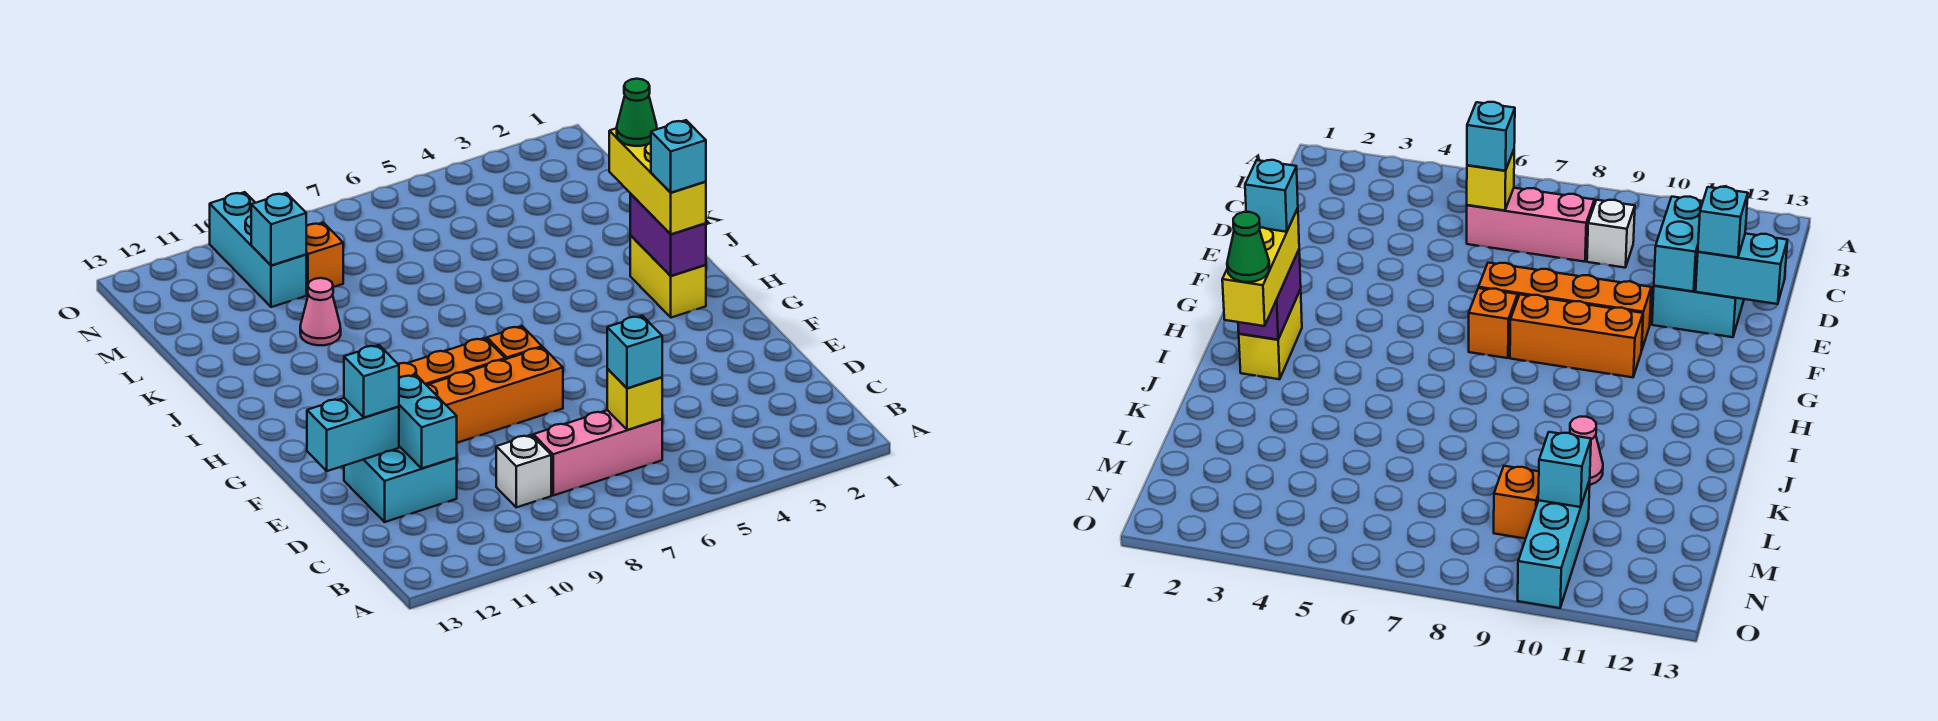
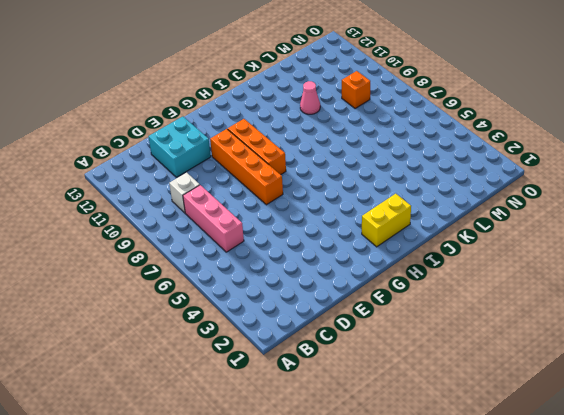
none -> orange brick G7 level 1
none -> cyan brick M10:O10 level 1
none -> yellow brick C6 level 2

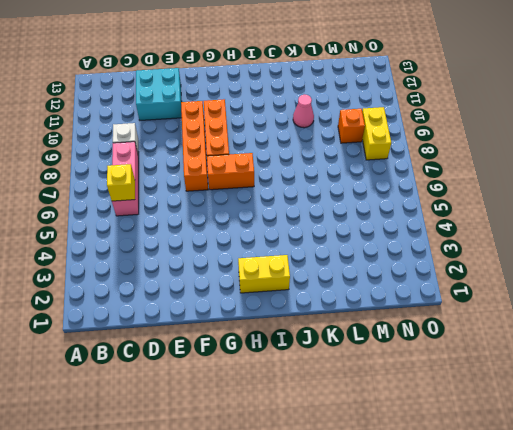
orange brick G7:H7 level 1 -> orange brick G7 level 1
yellow brick N8:N9 level 1 -> none
none -> cyan brick M10:O10 level 1
none -> cyan brick D11:E11 level 2
none -> cyan brick E12:E13 level 2

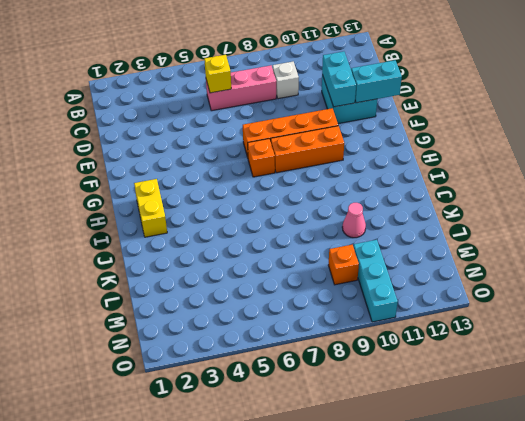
none -> purple brick H2:I2 level 2
none -> cyan brick M10 level 2
none -> cyan brick C6 level 3

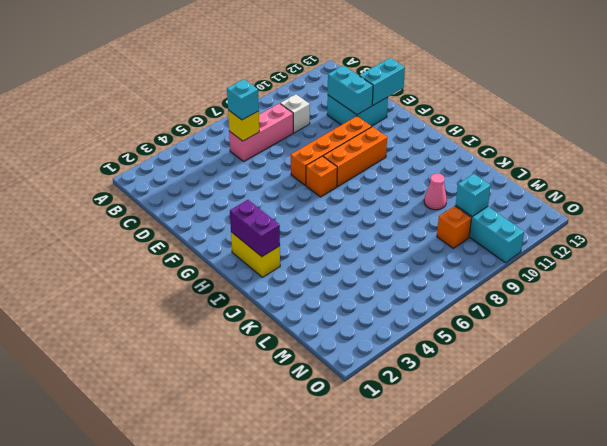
none -> cyan brick E12 level 3
none -> yellow brick H2:J2 level 3
none -> cyan brick H2 level 4

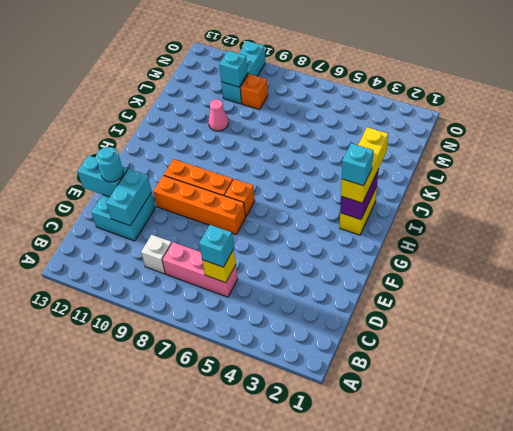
cyan round brick E12 level 3 -> cyan brick E12 level 3
none -> green cone J2 level 4

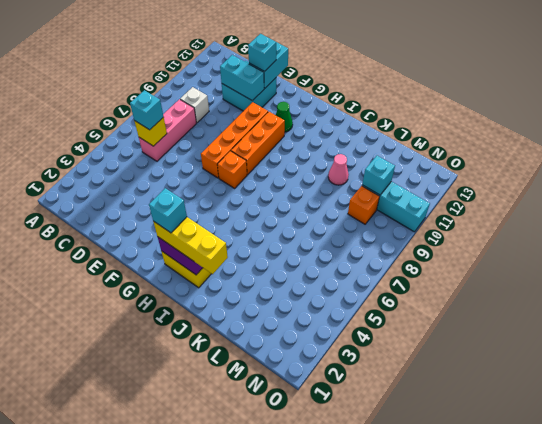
green cone G11 level 1 -> green cone J2 level 4

